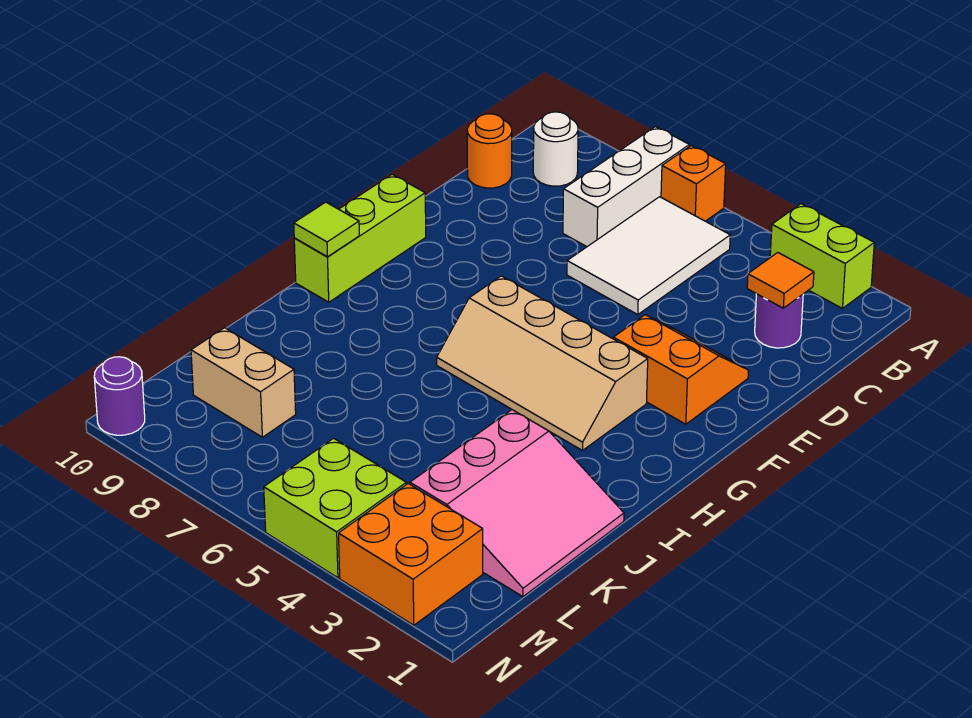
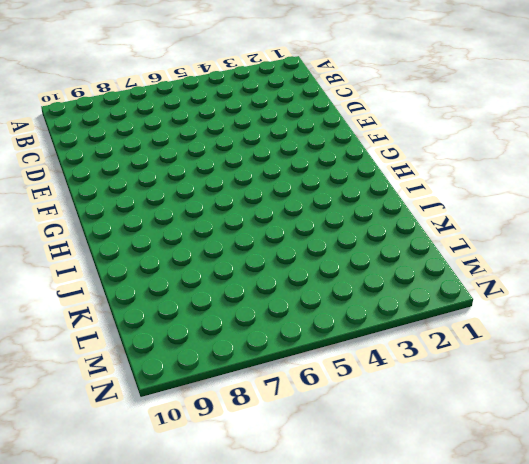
none -> lime brick A2:A3 level 1
none -> orange brick A6 level 1
none -> white brick A7:C7 level 1

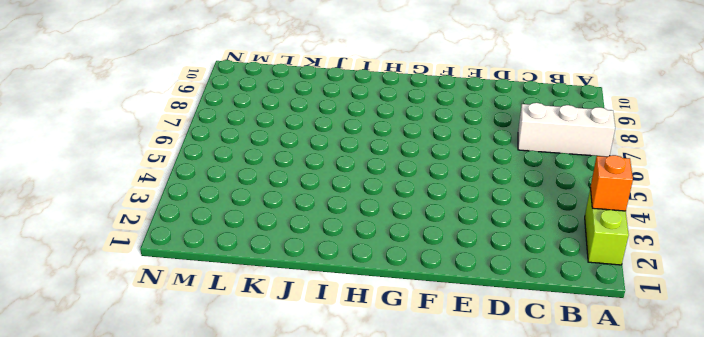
orange brick A3 level 2 -> orange brick A6 level 1
none -> white tile B5:D6 level 1
none -> white round brick B9 level 1
none -> purple round brick C2 level 1

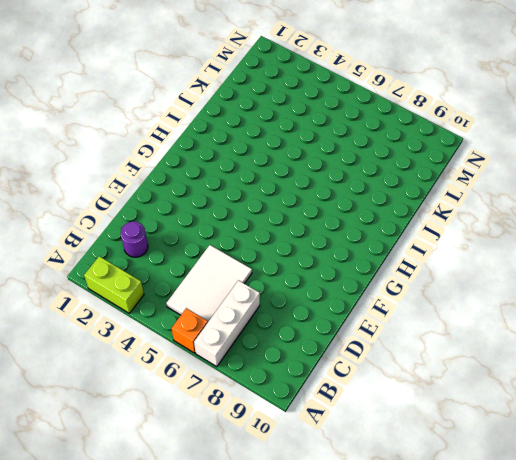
none -> white round brick B9 level 1
none -> orange round brick C10 level 1
none -> orange slope E2:F3 level 1 top F

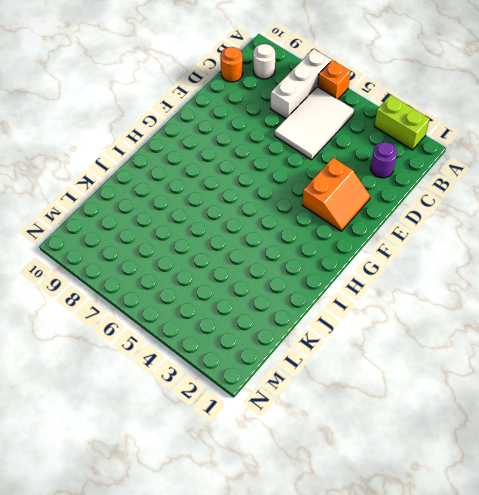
orange slope E2:F3 level 1 top 3 -> orange slope E2:F3 level 1 top F
none -> lime brick F10:H10 level 1
none -> tan slope G3:H6 level 1 top G
none -> pink slope J1:L3 level 1 top 3

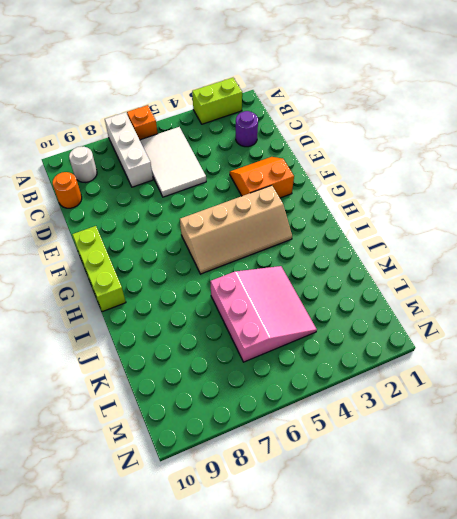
pink slope J4:L6 level 1 top 6 -> pink slope J1:L3 level 1 top 3
none -> tan brick L8:L9 level 1
none -> orange brick M2:N3 level 1
none -> lime brick M4:N5 level 1

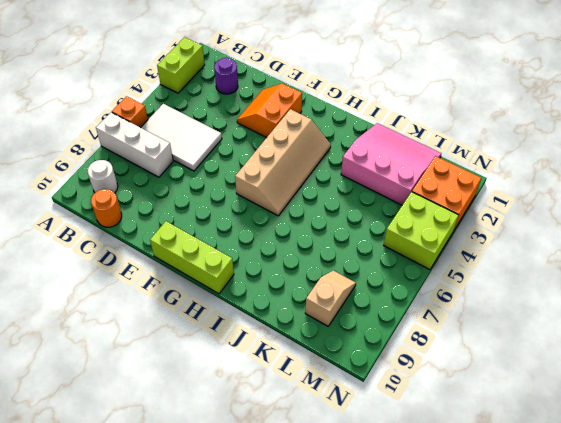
tan slope L8:L9 level 1 top 9 -> tan brick L8:L9 level 1
none -> purple round brick N10 level 1
none -> orange tile C2 level 2
none -> lime tile H10 level 2

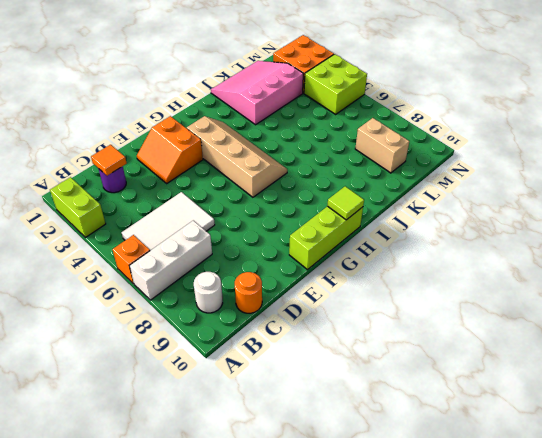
none -> purple round brick N10 level 1

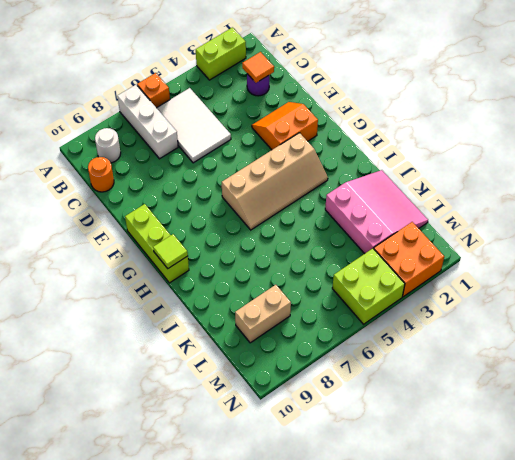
none -> purple round brick N10 level 1

